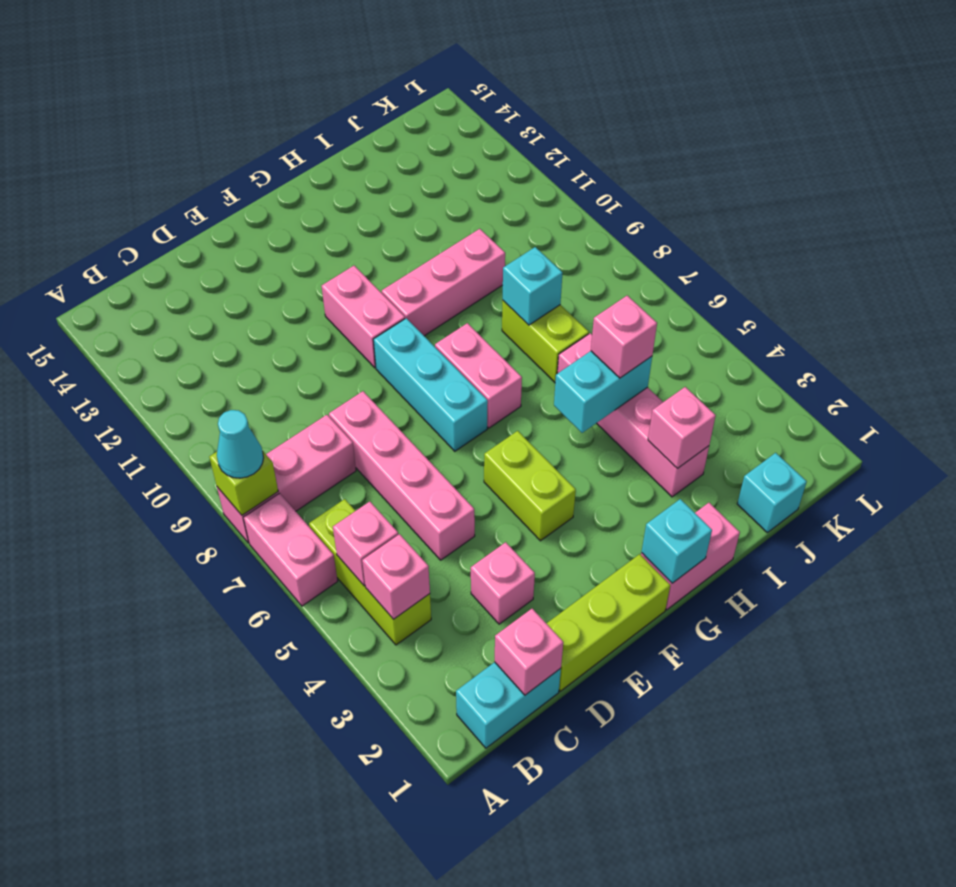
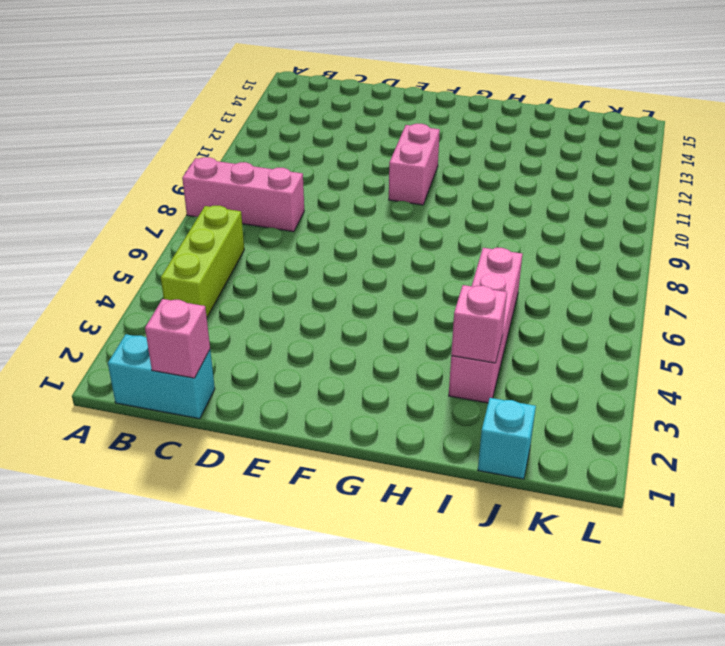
none -> pink brick A6:A7 level 1
none -> lime brick D1:F1 level 1
none -> pink brick D3 level 1

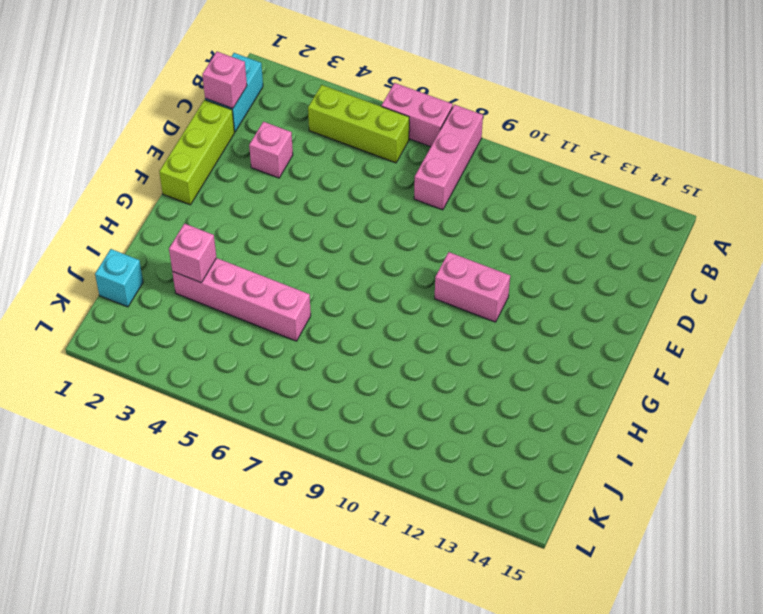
none -> pink brick D5:D8 level 1
none -> lime brick F4:F5 level 1
none -> cyan brick F7:F9 level 1

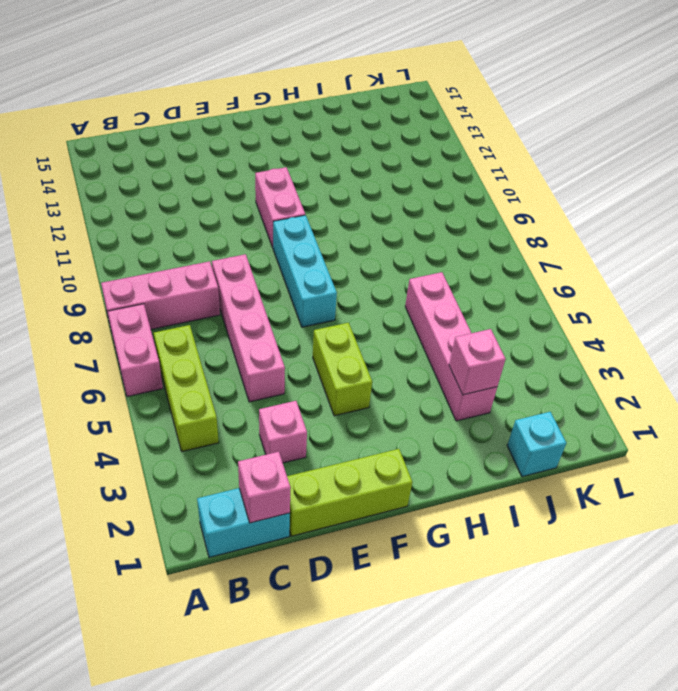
none -> pink brick G1:H1 level 1
none -> pink brick G7:G8 level 1
none -> pink brick G10:I10 level 1

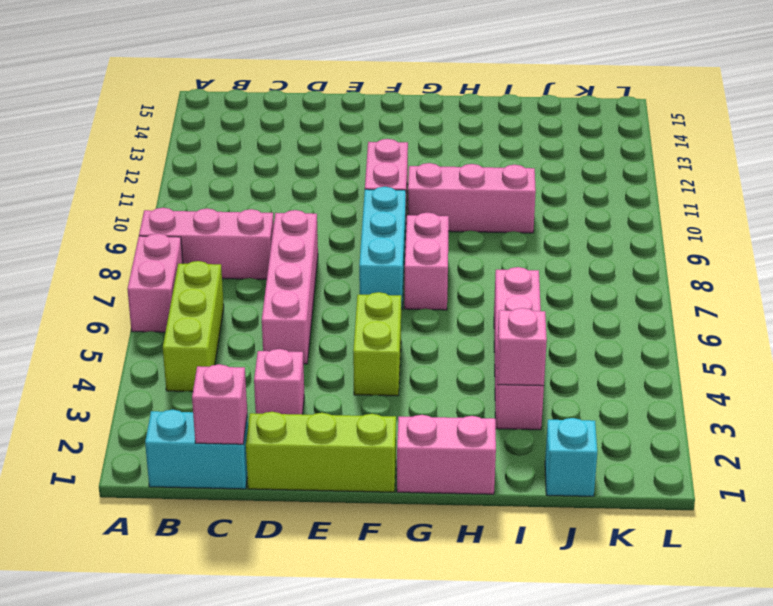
none -> lime brick I7:I8 level 1
none -> lime brick A8 level 2
none -> pink brick B4 level 2

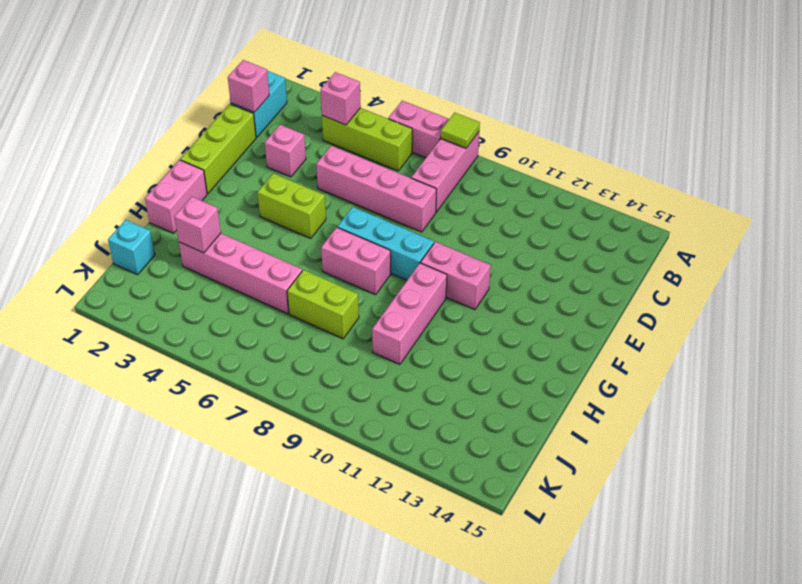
lime tile A8 level 2 -> lime brick A8 level 2
none -> pink brick B5 level 2
none -> cyan brick G1 level 2
none -> cyan brick H5:I5 level 2

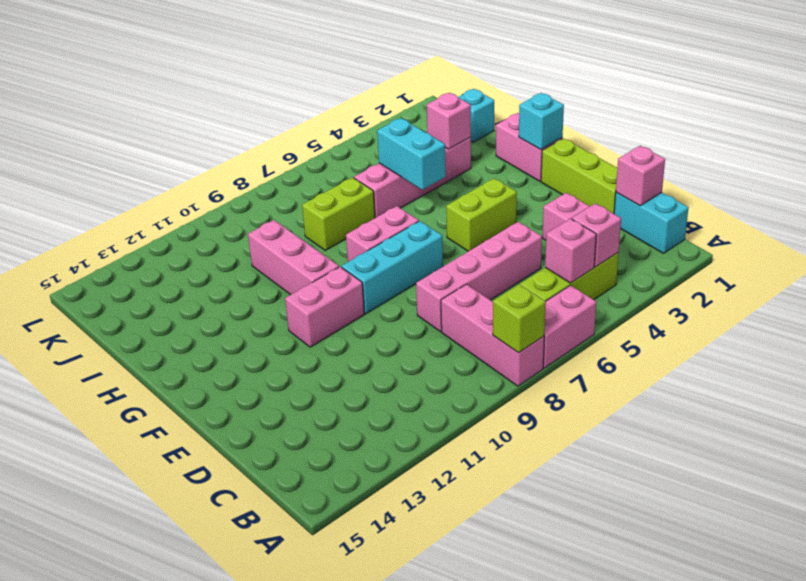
none -> cyan brick I8 level 2
none -> cyan cone A8 level 3
none -> pink brick I5 level 3

